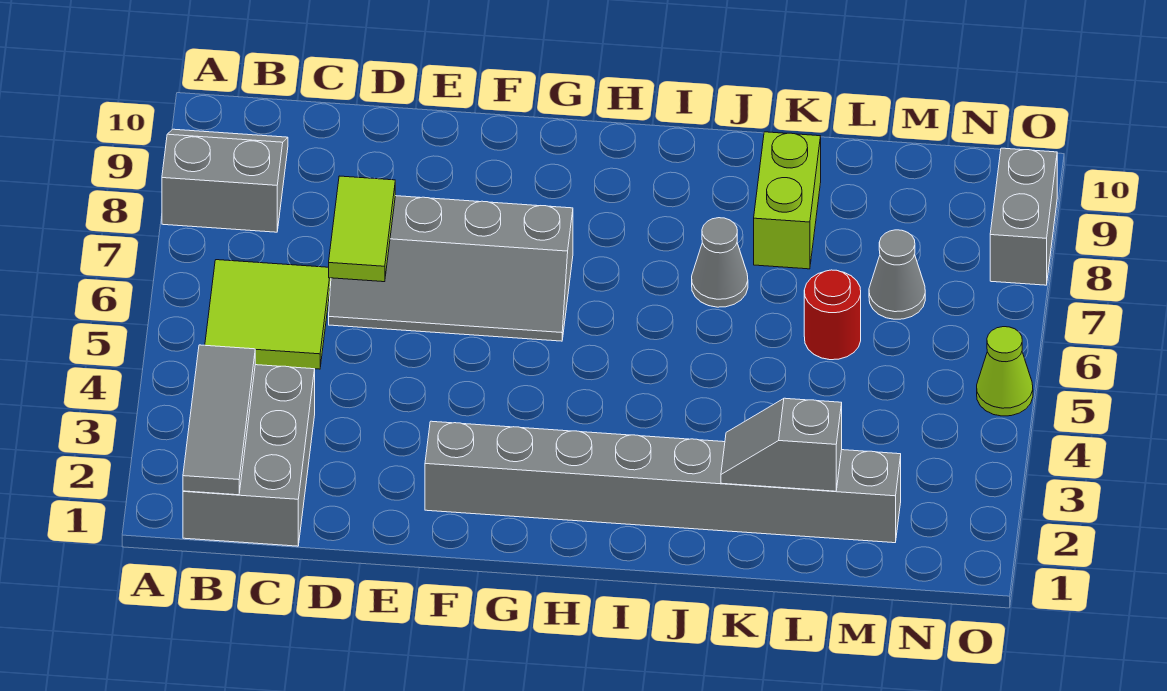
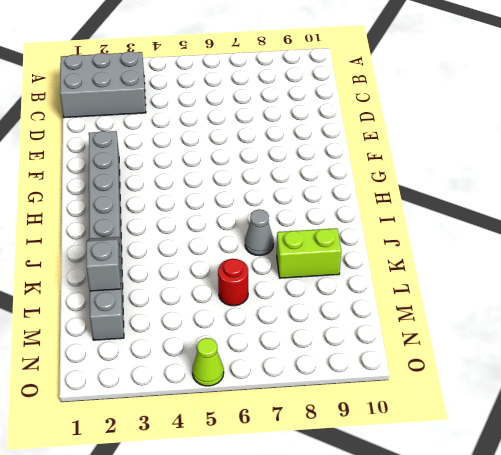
none -> grey slope A8:B9 level 1 top 8
none -> lime tile B5:C6 level 1
none -> grey slope D6:G7 level 1 top 7

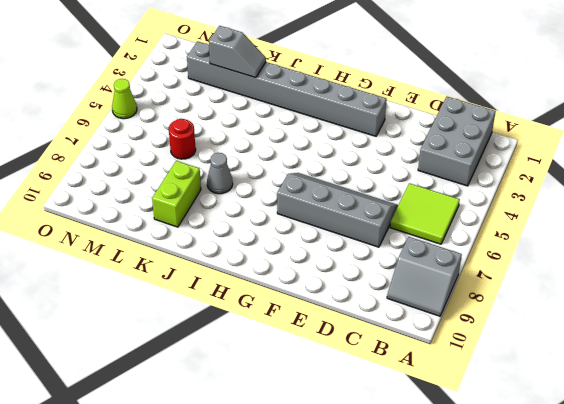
none -> grey cone M7 level 1
none -> grey brick O8:O9 level 1
none -> grey tile B1:B3 level 2

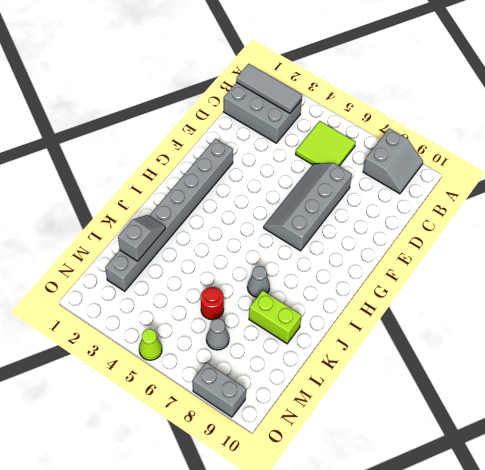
none -> lime tile D6:D7 level 2

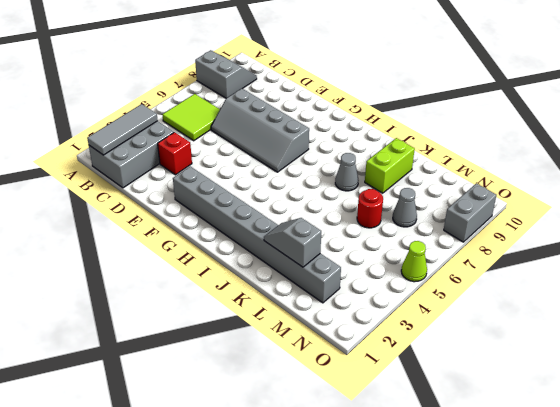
red brick D3 level 1 -> none
none -> lime tile D6:D7 level 2

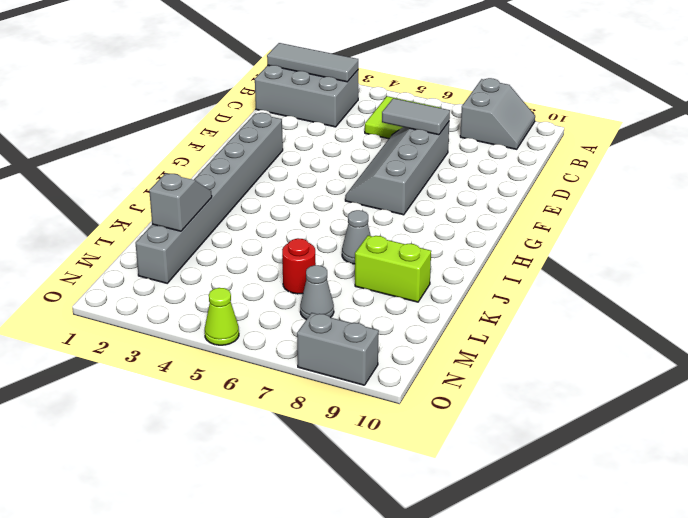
grey tile D6:D7 level 2 -> lime tile D6:D7 level 2

